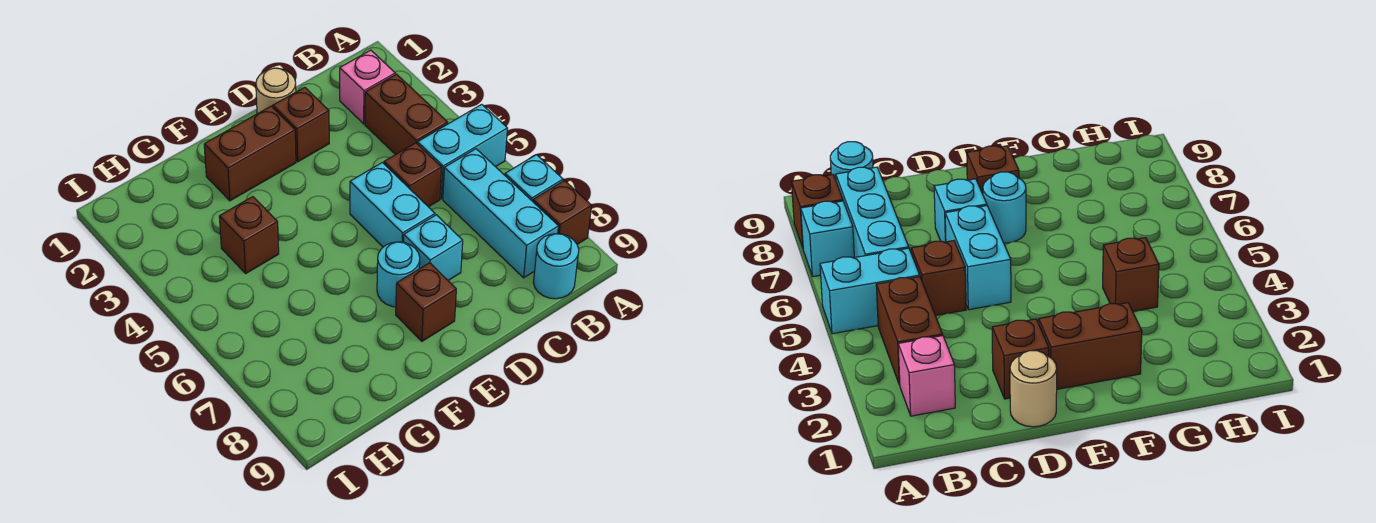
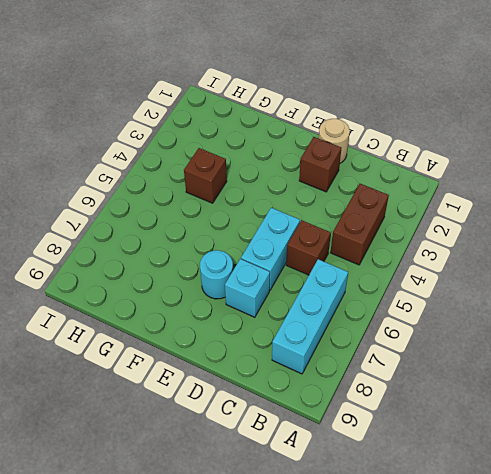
none -> cyan brick A5:B5 level 1
none -> cyan brick A7 level 1
none -> brown brick A8 level 1

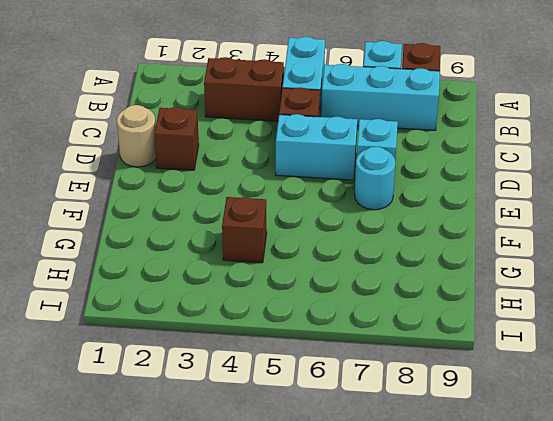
none -> pink brick B2 level 1
none -> cyan round brick B9 level 1
none -> brown brick E2:F2 level 1

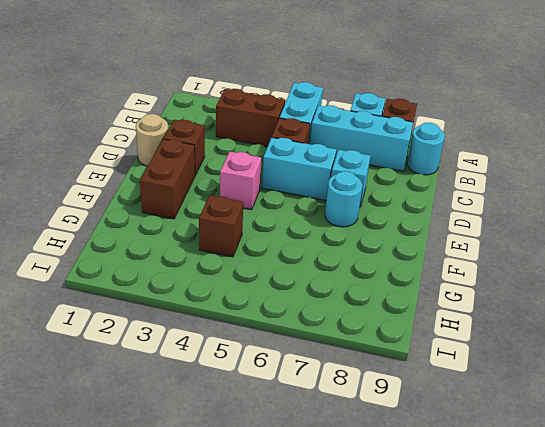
pink brick E4 level 1 -> pink brick B2 level 1
none -> brown brick E8 level 1

